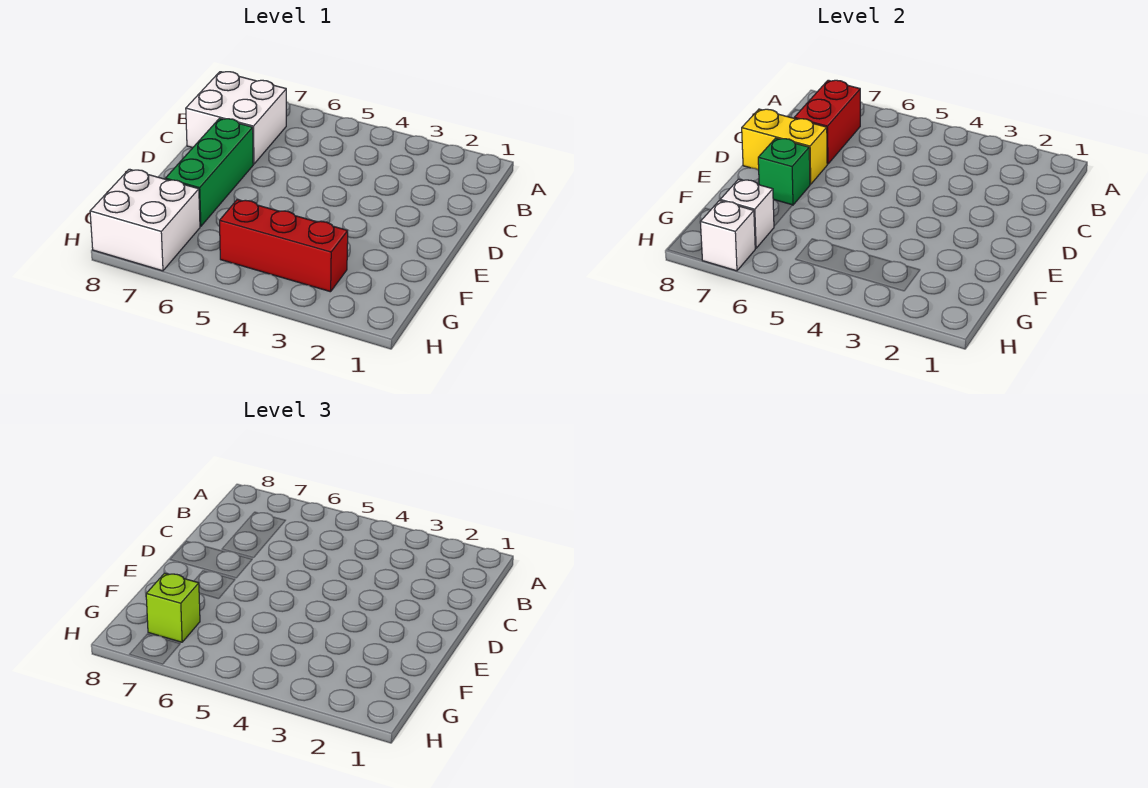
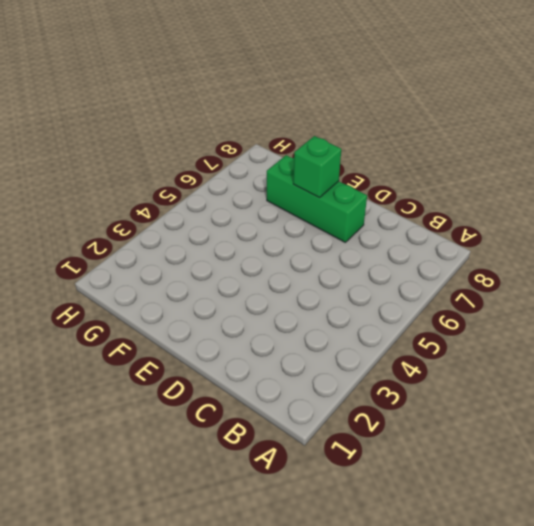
none -> white brick B7:C8 level 1
none -> red brick G3:G5 level 1

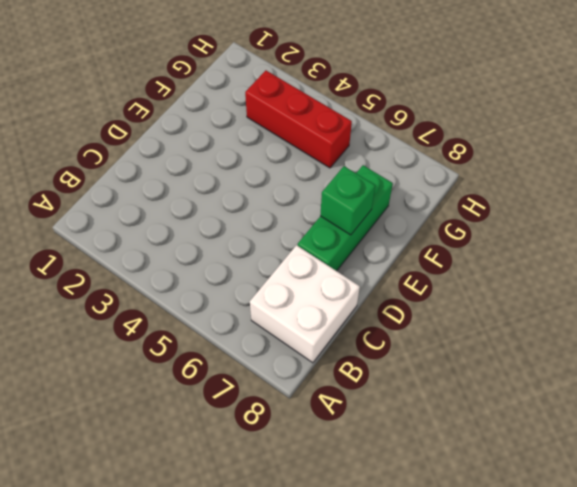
none -> white brick G7:H8 level 1
none -> red brick B7:C7 level 2

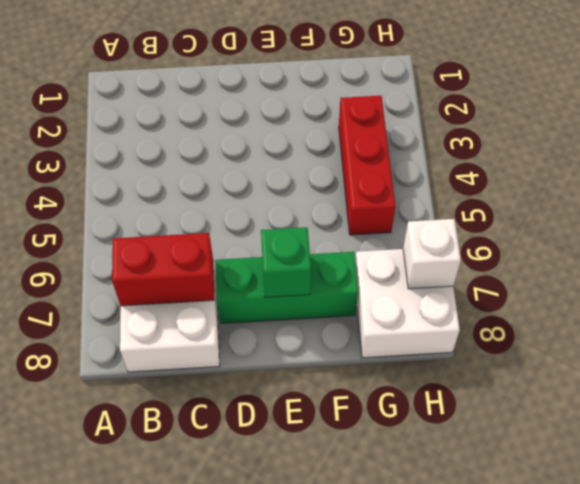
none -> yellow brick D7:D8 level 2
none -> white brick G7 level 2

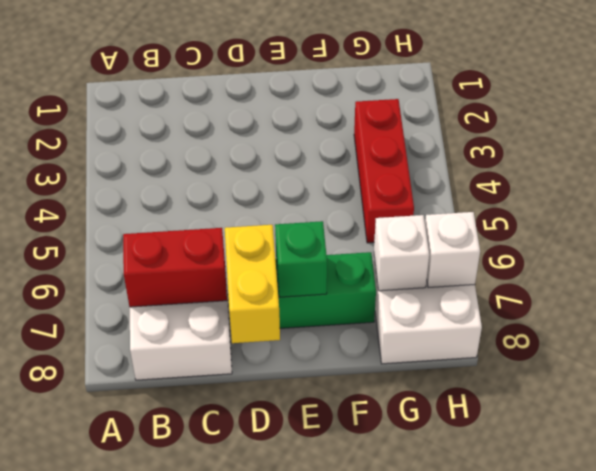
none -> lime brick G7 level 3

